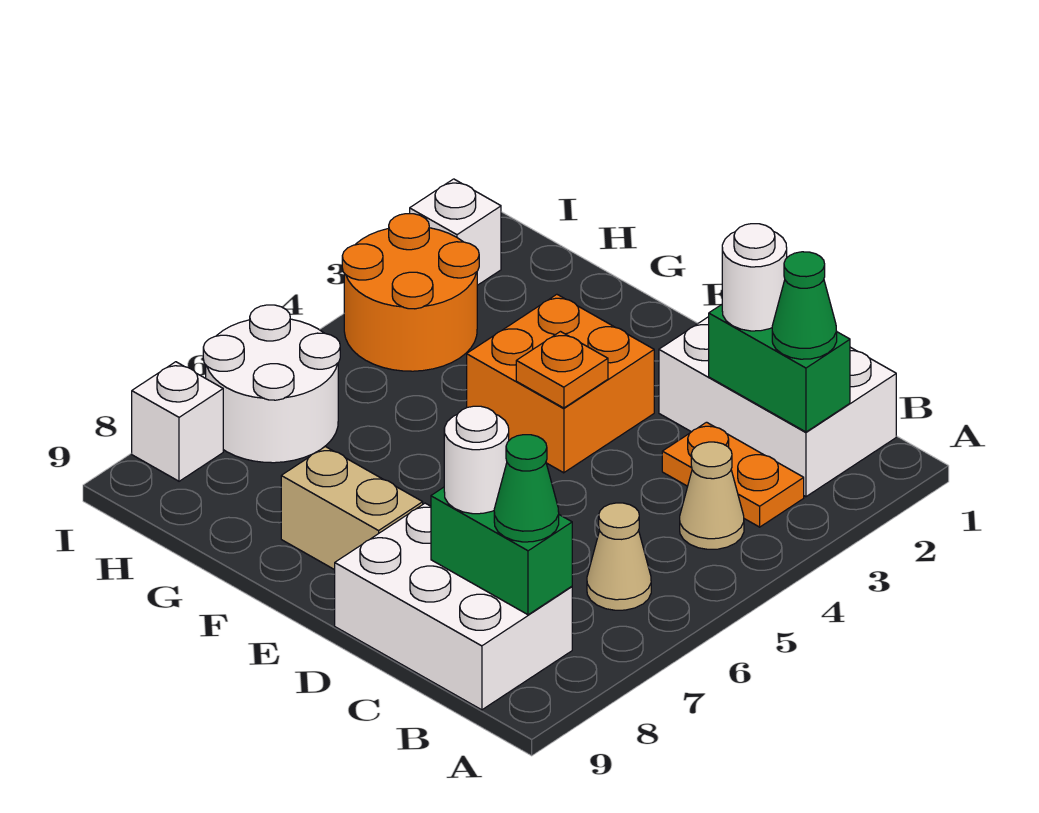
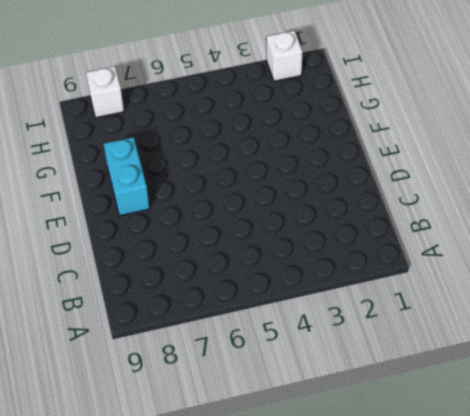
cyan brick E8:F8 level 1 -> tan brick E8:F8 level 1
none -> white brick B1:D2 level 1
none -> orange plate B3:C3 level 1
none -> tan cone B4 level 1

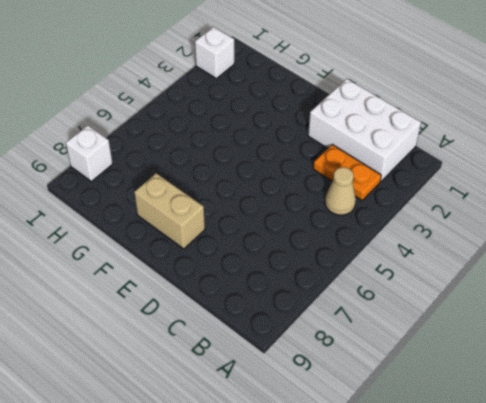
none -> tan cone B6 level 1
none -> white brick B8:D9 level 1
none -> orange brick E3:F4 level 1

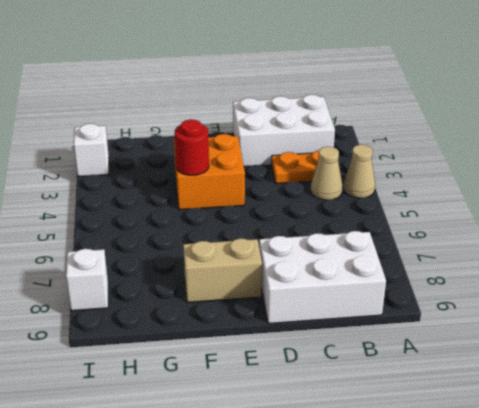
tan cone A4 level 1 -> tan cone B6 level 1
red round brick F4 level 2 -> none
none -> orange round brick H3:I4 level 1
none -> white round brick H6:I7 level 1
none -> green brick B2:C2 level 2

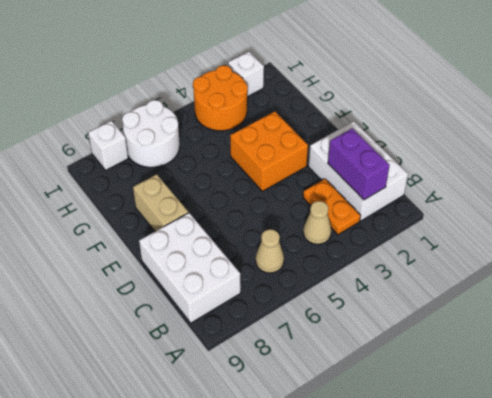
purple brick B2:C2 level 2 -> green brick B2:C2 level 2
none -> green brick B8:C8 level 2
none -> orange plate E4 level 2
none -> green cone B2 level 3

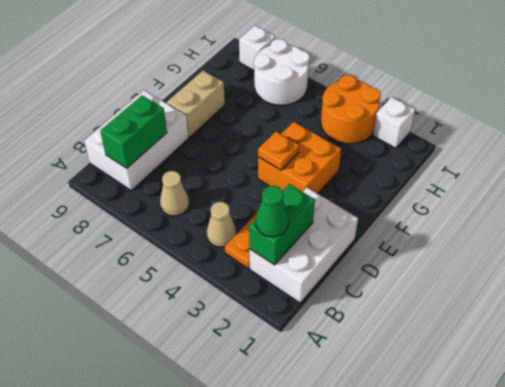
none -> green cone B8 level 3
none -> white round brick C2 level 3
none -> white round brick C8 level 3

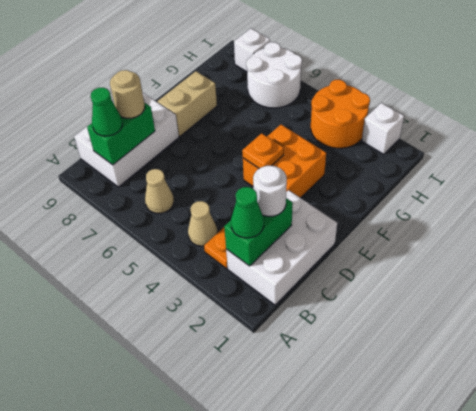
tan round brick C8 level 3 -> white round brick C8 level 3

